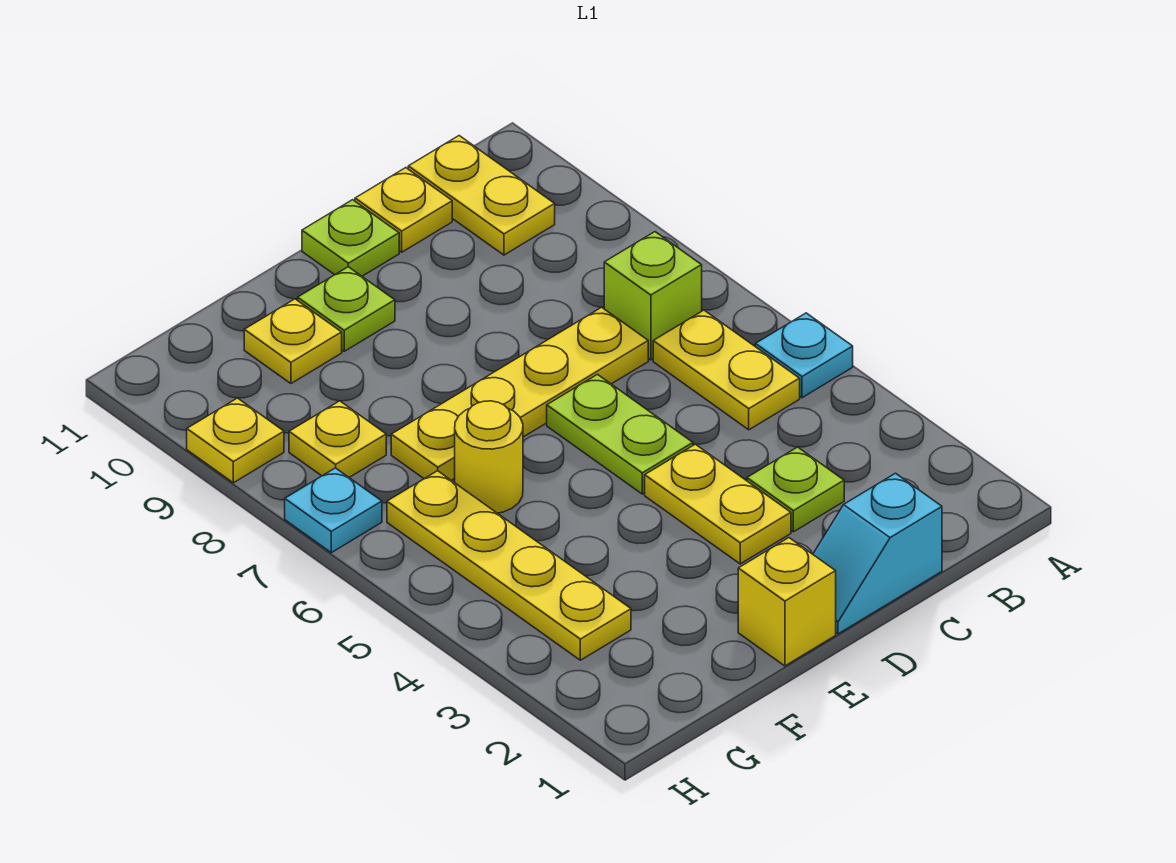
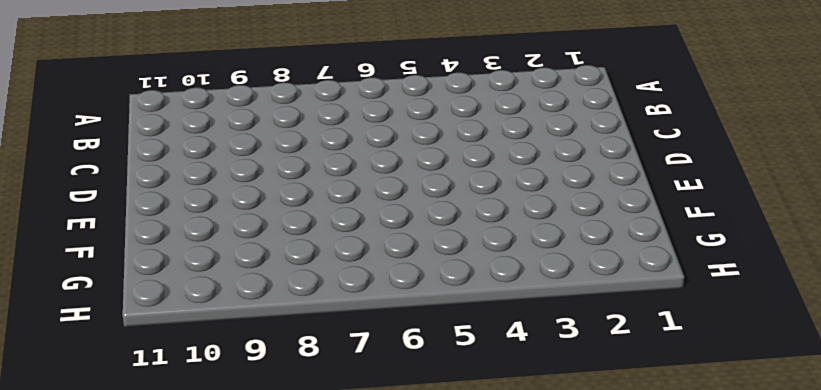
none -> cyan plate A5 level 1
none -> yellow plate B5:B6 level 1
none -> lime brick B7 level 1

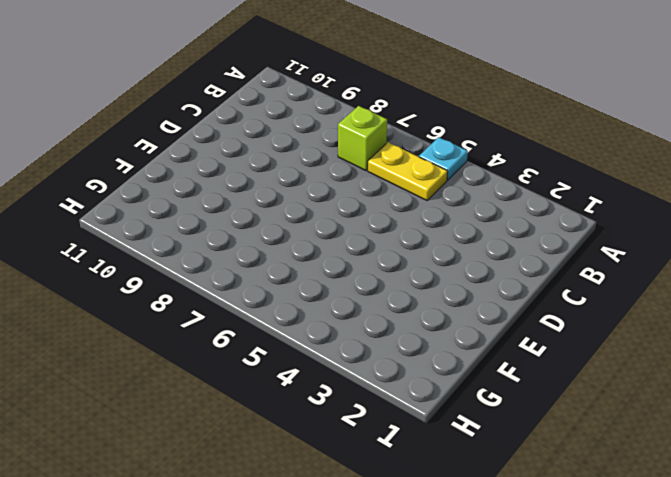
none -> yellow plate B10:B11 level 1
none -> cyan slope C1:D1 level 1 top C
none -> lime plate C3 level 1

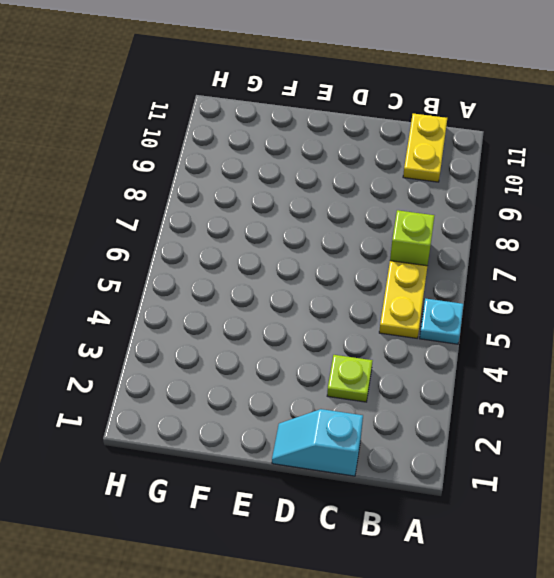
none -> yellow plate C7:F7 level 1
none -> yellow plate C11 level 1
none -> yellow plate D3:D4 level 1

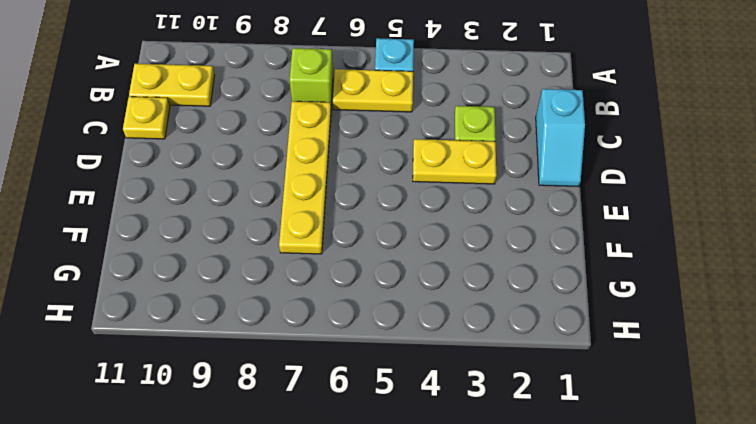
none -> lime plate D5:D6 level 1
none -> lime plate D11 level 1
none -> yellow brick E1 level 1

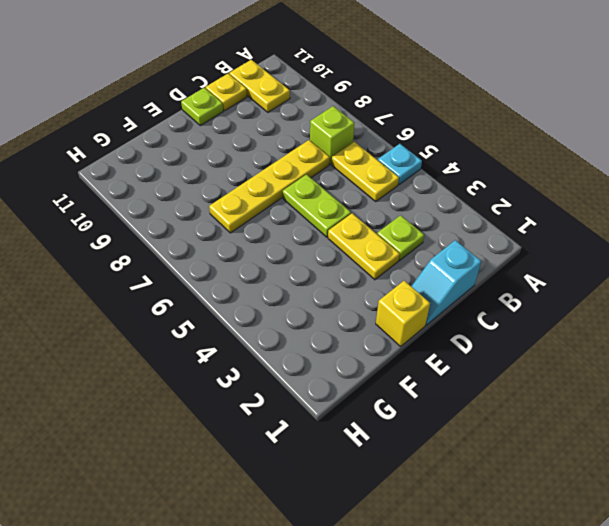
none -> lime plate E10 level 1
none -> yellow round brick F6 level 1
none -> yellow plate F10 level 1

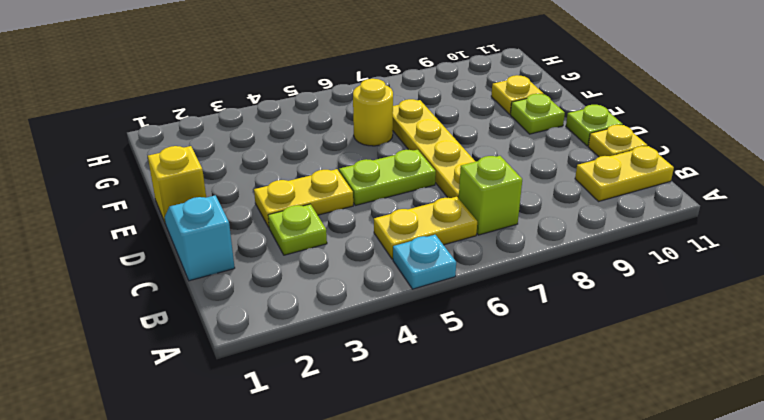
none -> yellow plate G3:G6 level 1
none -> yellow plate G8 level 1
none -> cyan plate H7 level 1

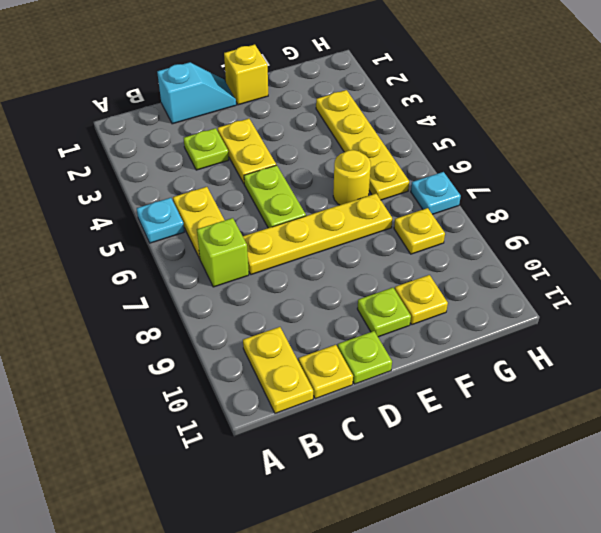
none -> yellow plate H9 level 1

